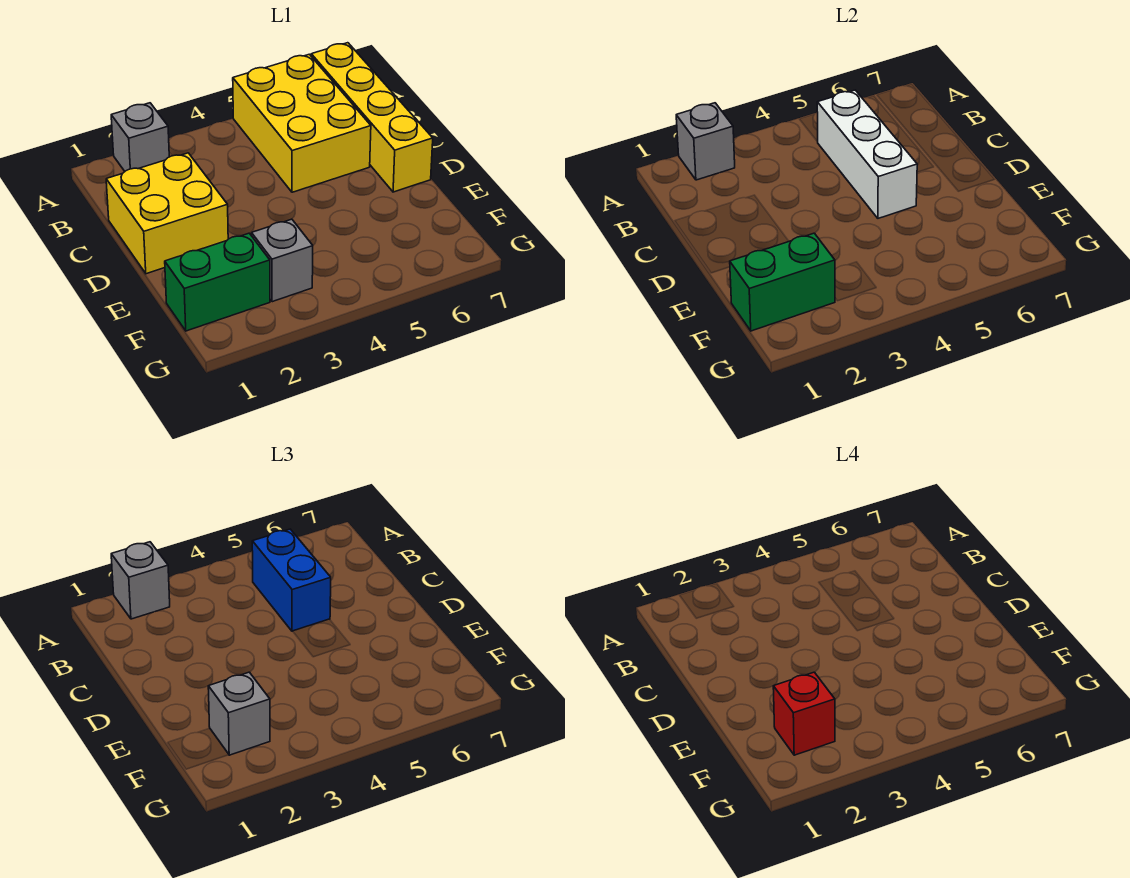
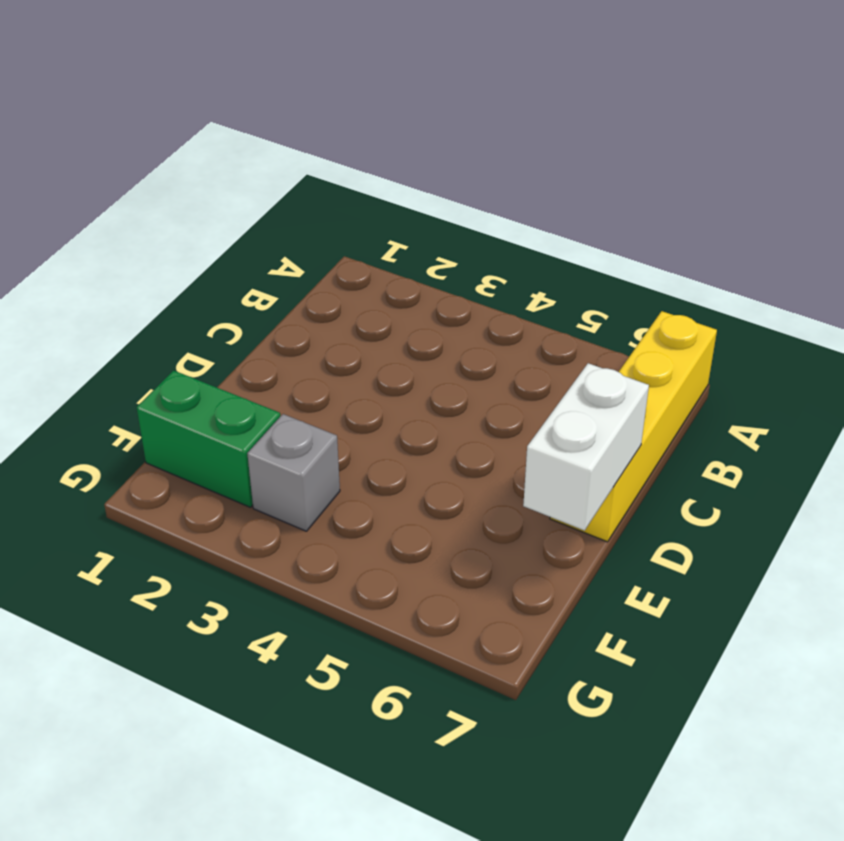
white brick D7:E7 level 2 -> none
none -> grey brick A2 level 1
none -> yellow brick A5:C6 level 1
none -> yellow brick C1:D2 level 1

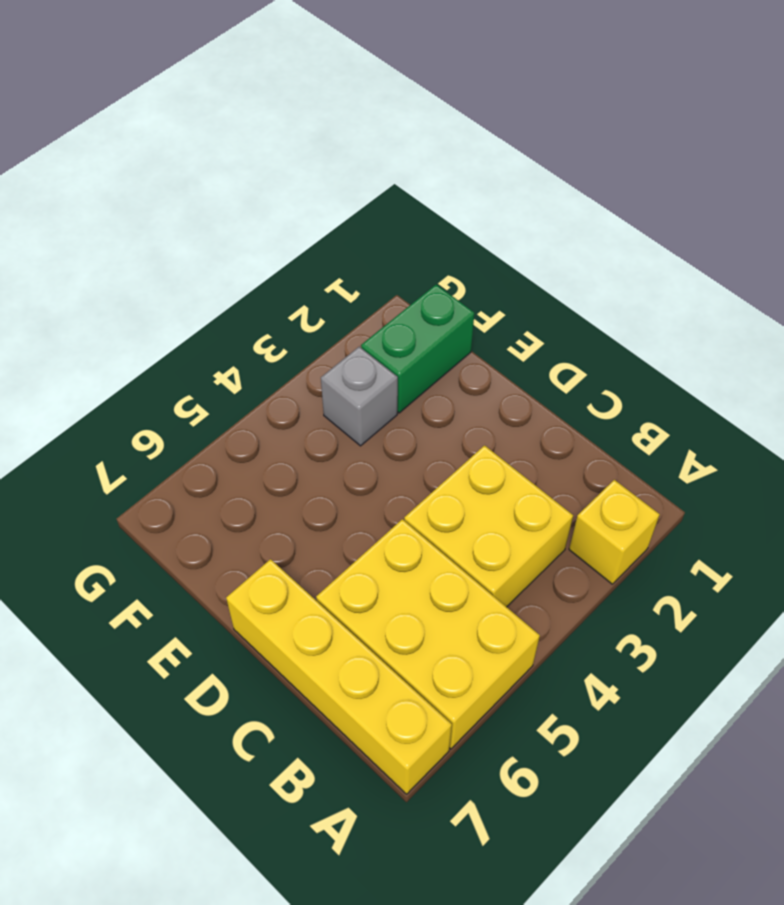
yellow brick A2 level 1 -> grey brick A2 level 1
yellow brick B3:C4 level 1 -> yellow brick C1:D2 level 1
none -> grey brick A2 level 2
none -> white brick B5:D5 level 2
none -> green brick F1:F2 level 2

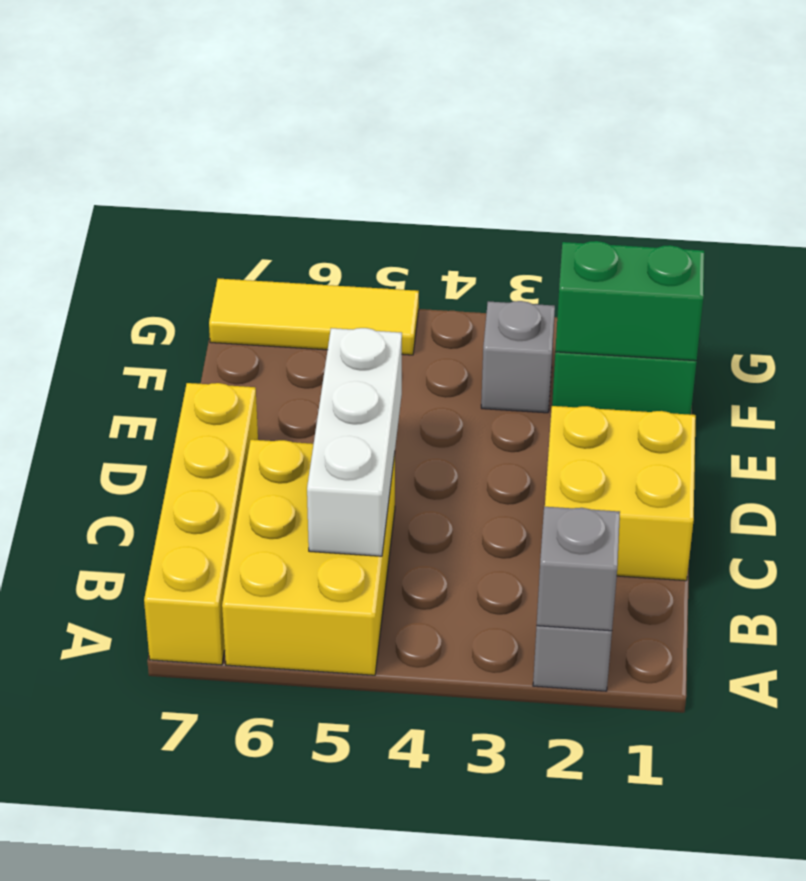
yellow tile G5:G7 level 1 -> none
none -> grey brick A2 level 3
none -> blue brick B5:C5 level 3
none -> grey brick F2 level 3

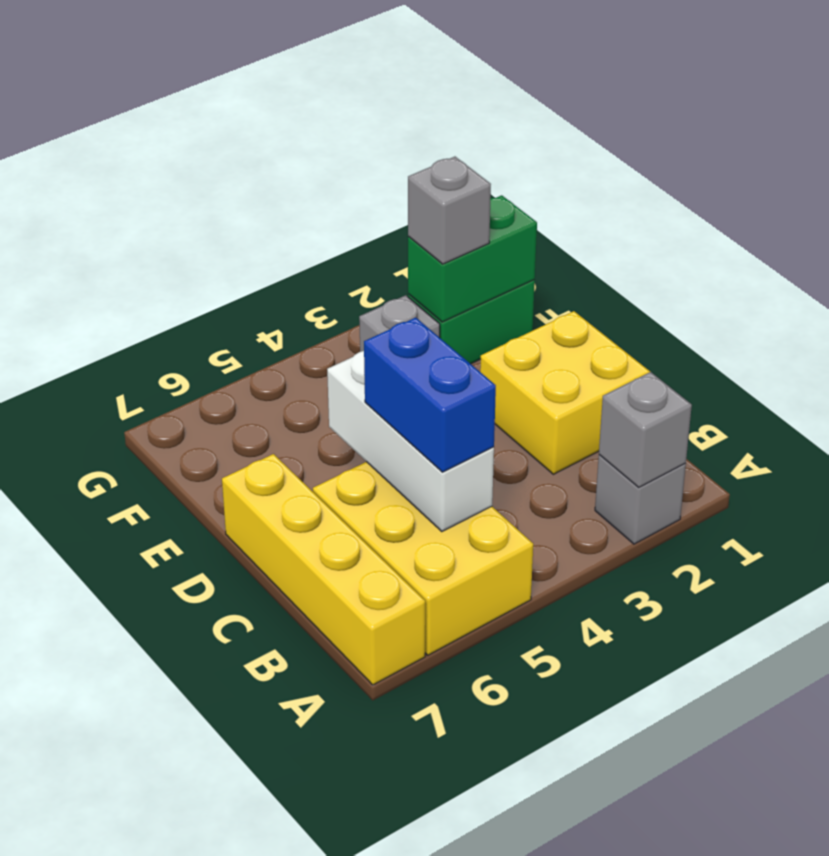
none -> grey brick A2 level 3
none -> red brick F2 level 4

